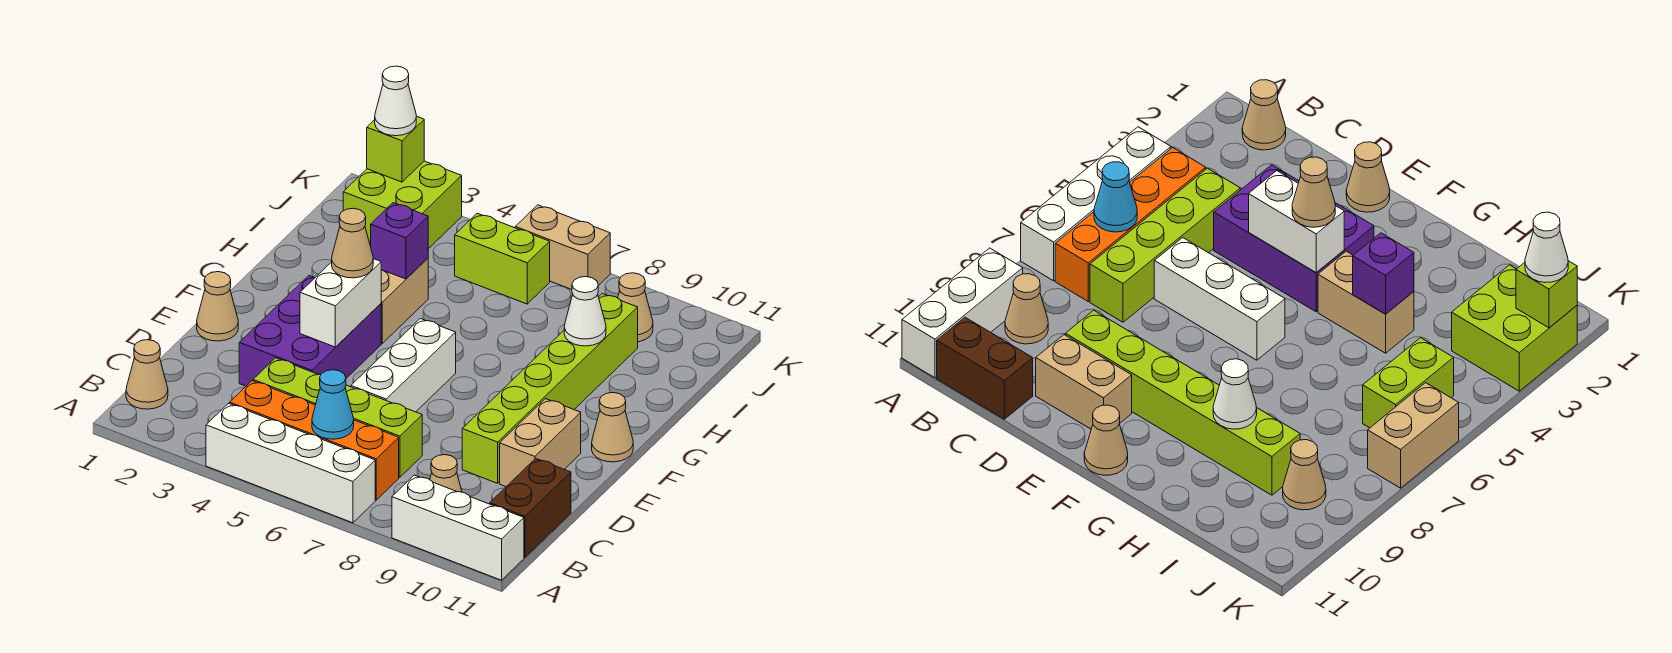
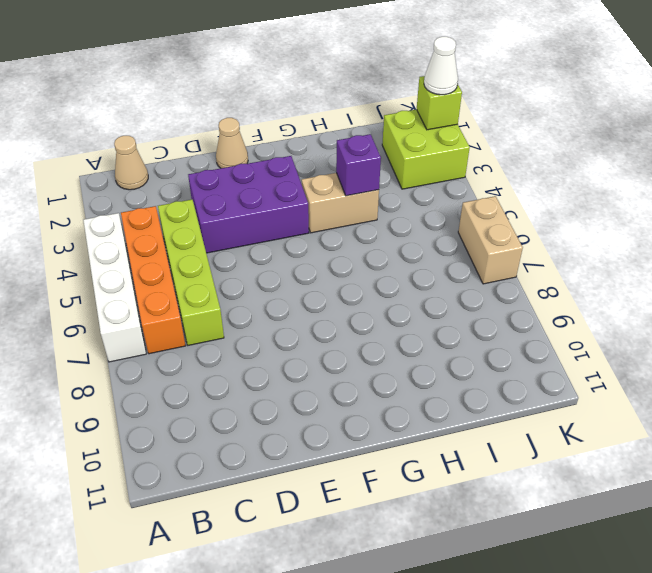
none -> white brick A9:A11 level 1
none -> tan cone B9 level 1
none -> brown brick B11:C11 level 1

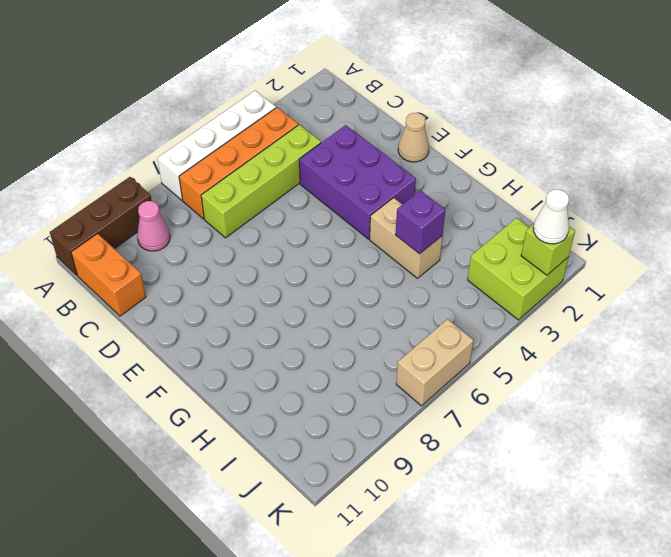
brown brick A9:A11 level 1 -> white brick A9:A11 level 1
pink cone B9 level 1 -> tan cone B9 level 1
orange brick B11:C11 level 1 -> brown brick B11:C11 level 1
none -> tan cone B1 level 1
none -> white brick D6:F6 level 1
none -> lime brick D9:I9 level 1

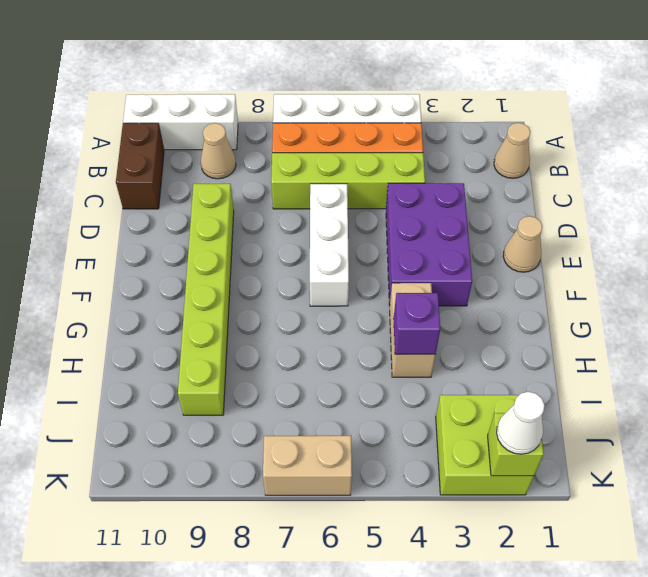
none -> tan brick D10:E10 level 1
none -> tan cone F11 level 1
none -> lime brick J5:J6 level 1

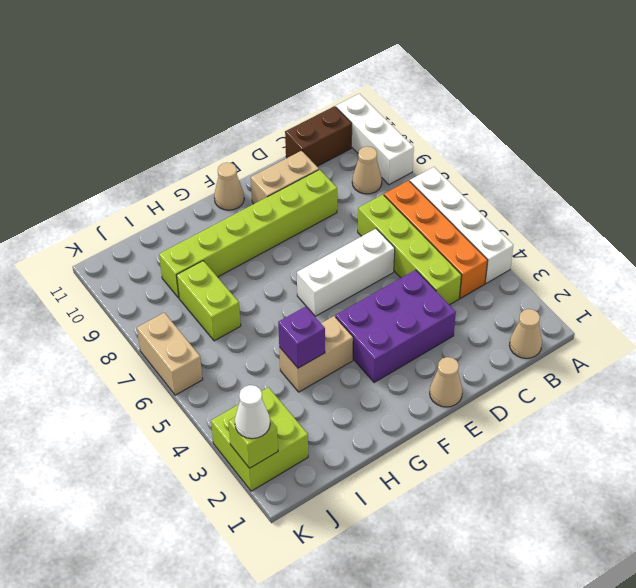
lime brick I7:I8 level 1 -> lime brick J5:J6 level 1
none -> tan cone J9 level 1
none -> cyan cone B6 level 2
none -> white brick E4:F4 level 2

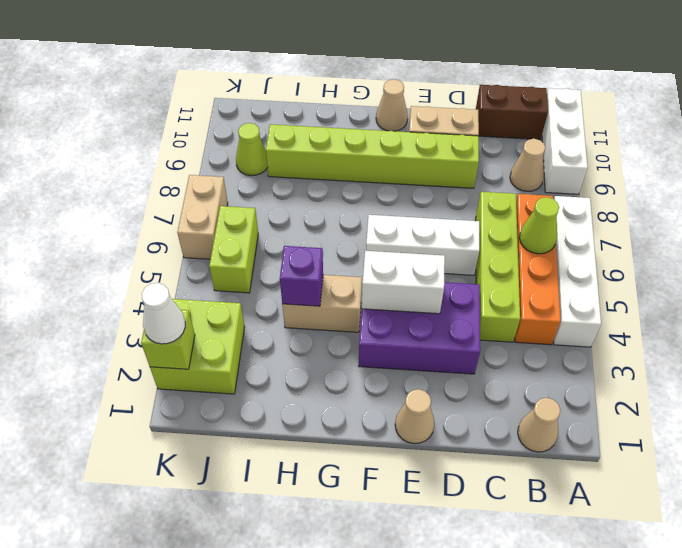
lime cone B6 level 2 -> cyan cone B6 level 2
lime cone J9 level 1 -> tan cone J9 level 1
none -> white cone H9 level 2
none -> tan cone F4 level 3

